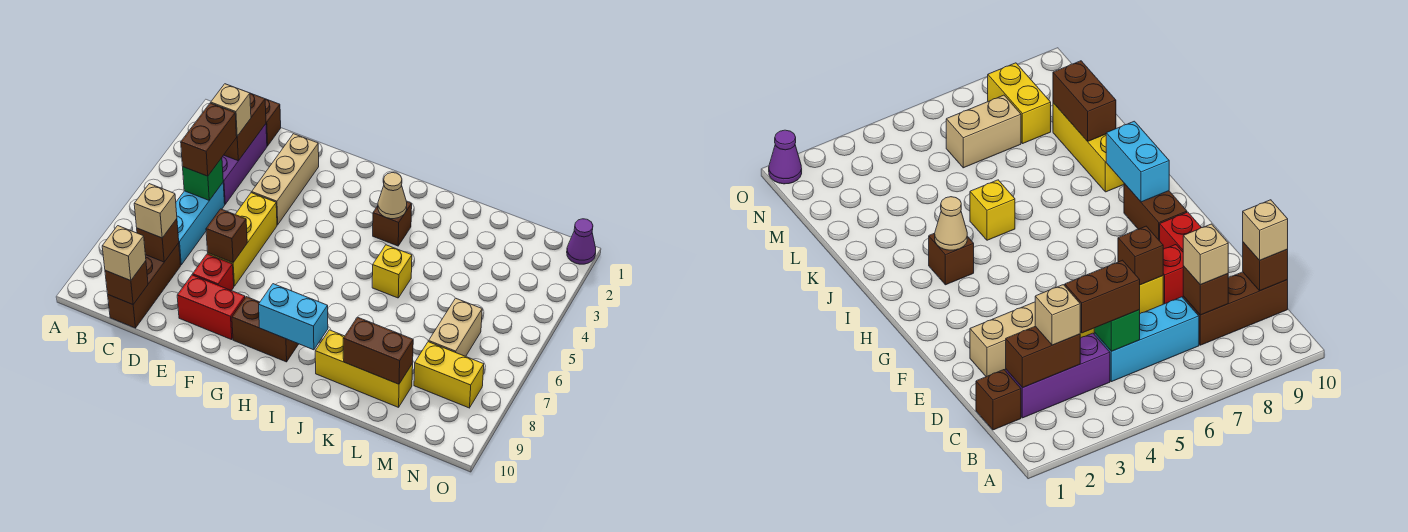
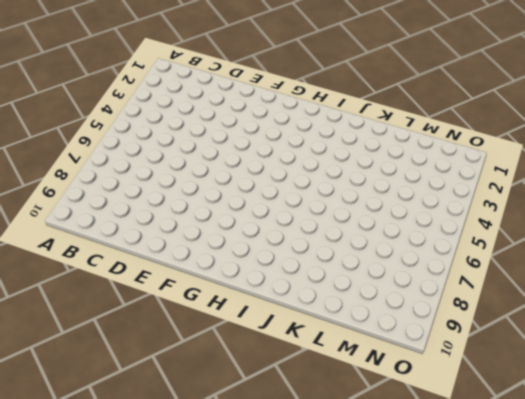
none -> brown brick C1 level 1
none -> purple brick C2:C4 level 1
none -> cyan brick C5:C7 level 1

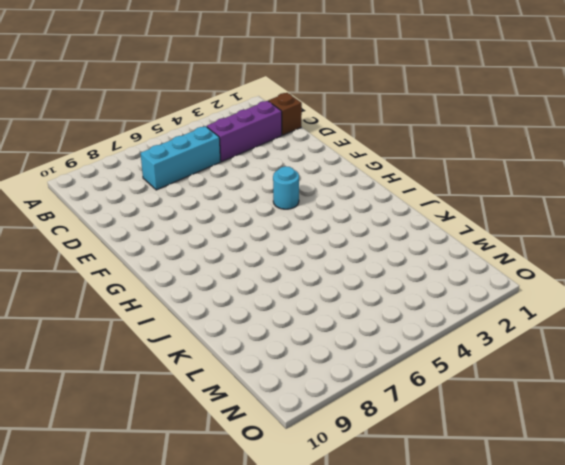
cyan round brick G4 level 1 -> none
none -> brown brick C8:C10 level 1
none -> tan brick E2:E4 level 1
none -> yellow brick E5:E7 level 1

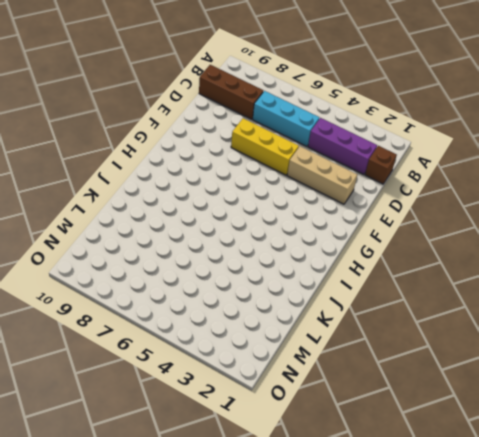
none -> red brick E8 level 1
none -> red brick E9:F9 level 1
none -> brown brick G9:H9 level 1

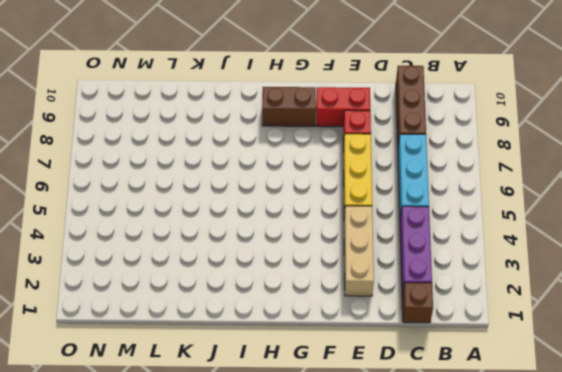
none -> brown brick I3 level 1
none -> yellow brick J5 level 1
none -> yellow brick J9:L9 level 1

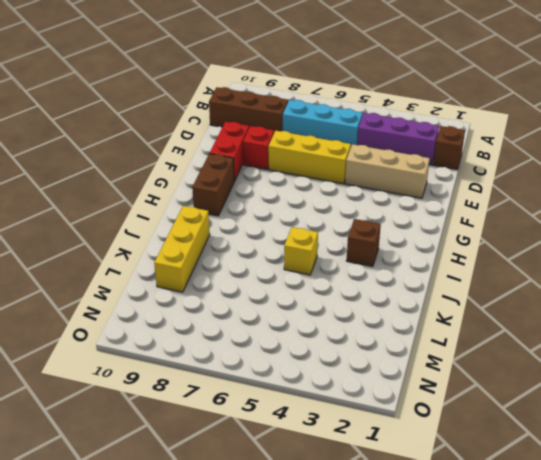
none -> tan brick M6:M7 level 1
none -> yellow brick M8:N8 level 1
none -> purple cone O1 level 1

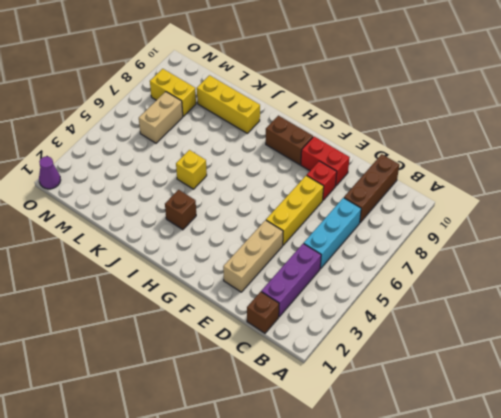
none -> brown brick C2:C3 level 2
none -> green brick C5 level 2
none -> brown brick C8 level 2

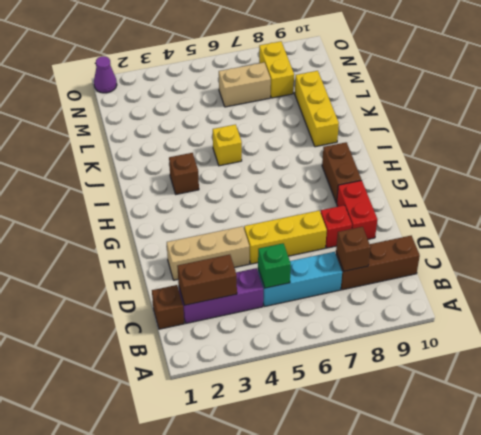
none -> brown brick C10 level 2
none -> brown brick E7 level 2
none -> cyan brick H9:I9 level 2

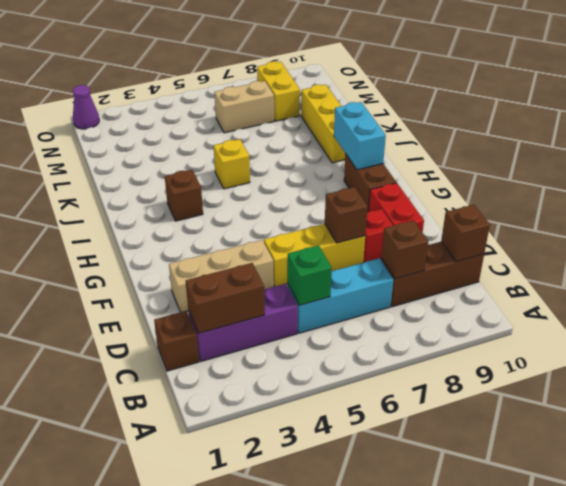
none -> tan cone I3 level 2
none -> brown brick K9:L9 level 2
none -> tan brick C3 level 3

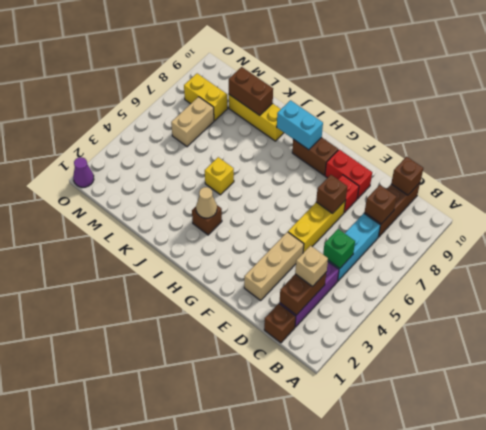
none -> brown brick C4:C5 level 3
none -> tan brick C8 level 3
none -> tan brick C10 level 3

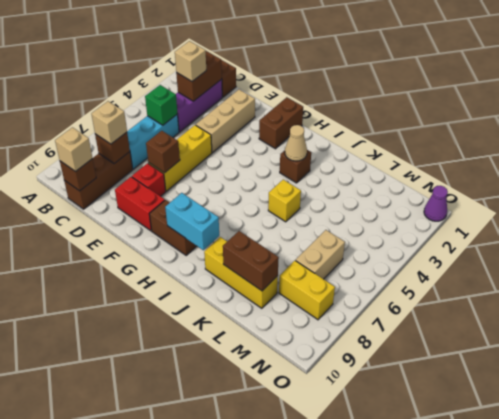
brown brick G1:G2 level 1 -> brown brick C4:C5 level 3

